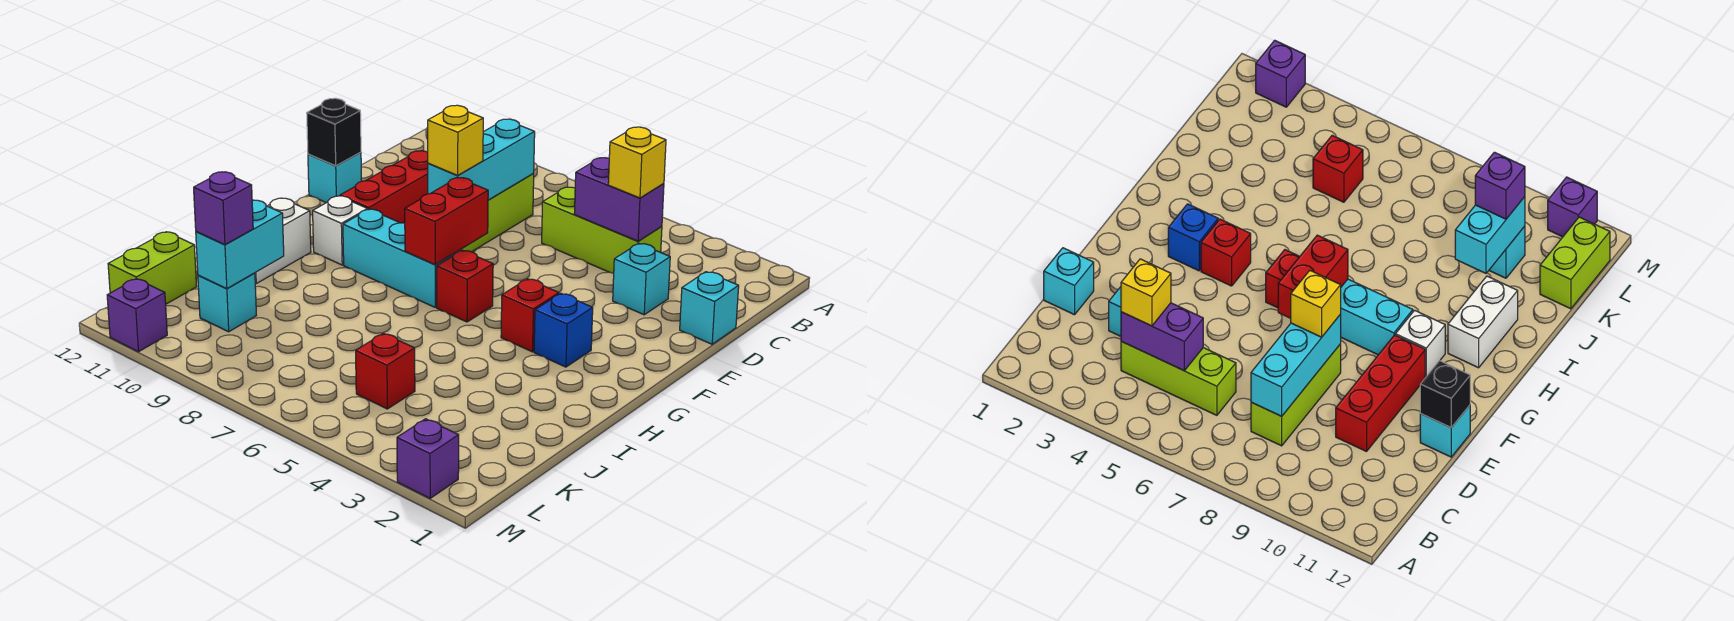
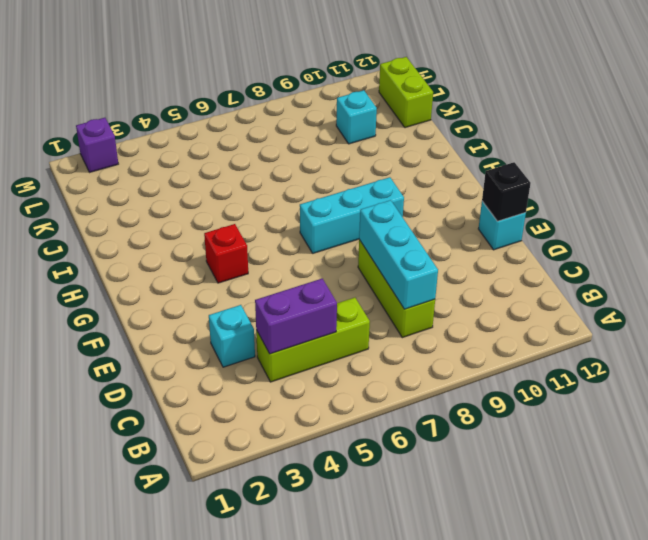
none -> cyan brick D1 level 1
none -> red brick D10:F10 level 1
none -> blue brick G3 level 1

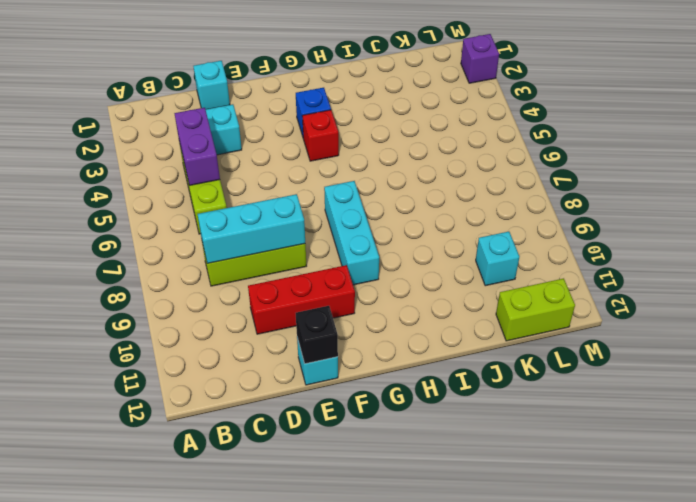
none -> red brick G6 level 1
none -> white brick G10 level 1
none -> white brick H11:I11 level 1

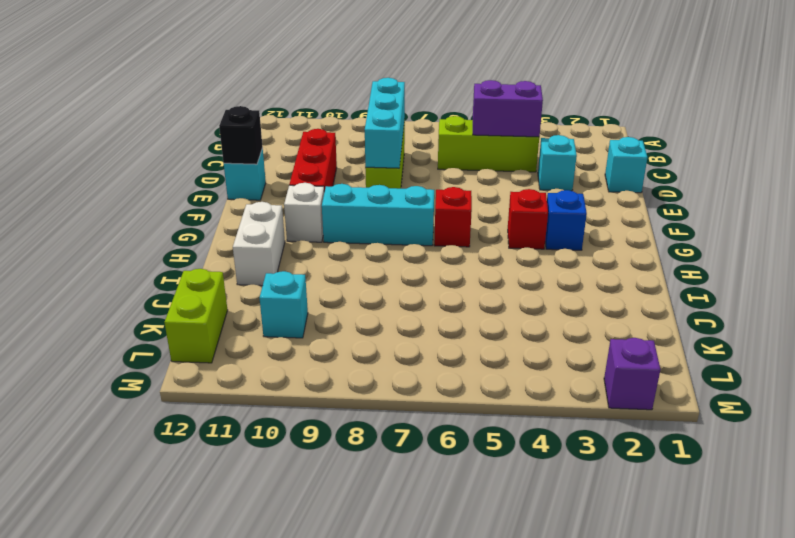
none -> red brick K5 level 1
none -> purple brick M11 level 1
none -> red brick F7:G7 level 2

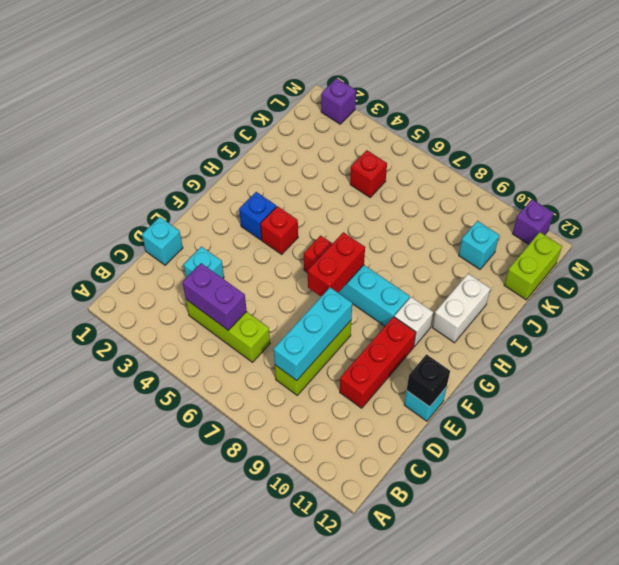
none -> cyan brick J10:K10 level 2
none -> yellow brick C4 level 3
none -> yellow brick E8 level 3

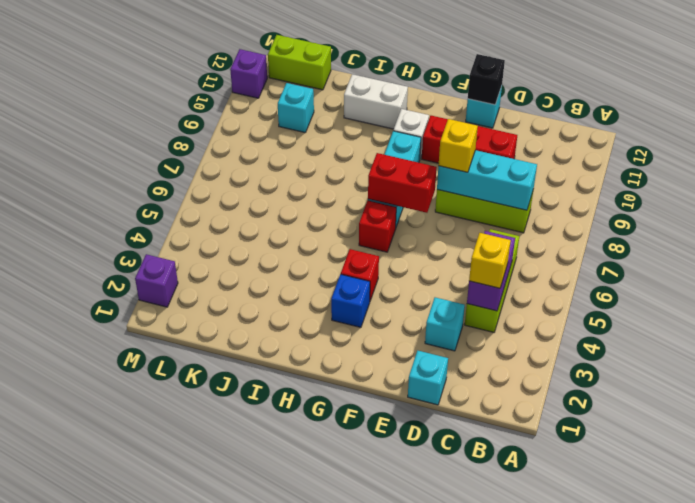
none -> red brick K5 level 1
none -> cyan brick J10:K10 level 2
none -> purple brick K10 level 3

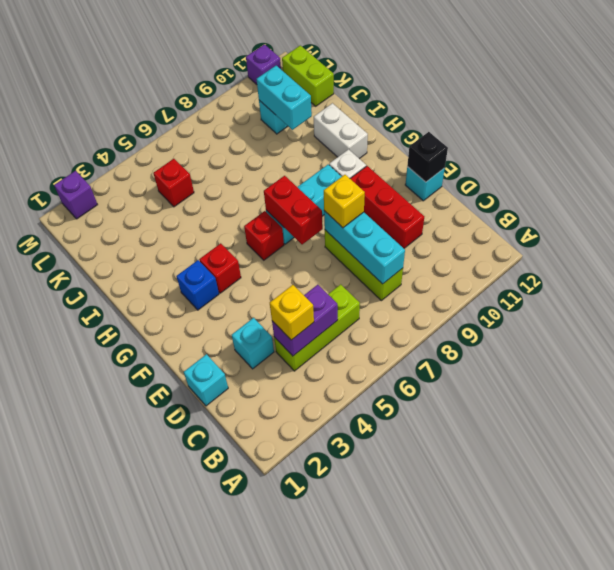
none -> purple brick K10 level 3

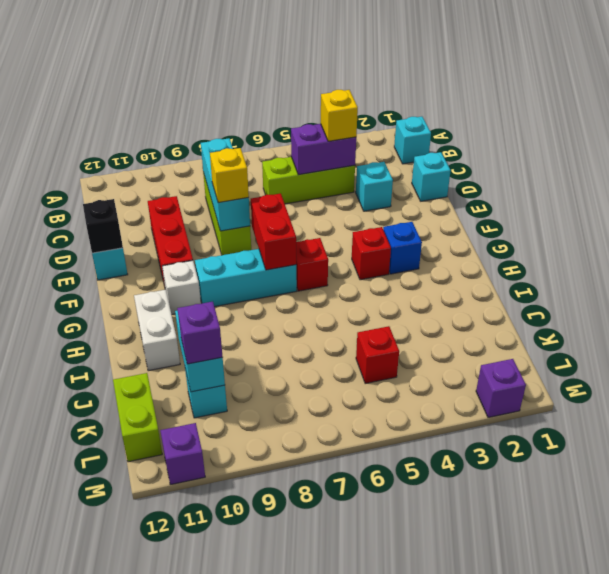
cyan brick B1 level 1 -> none

